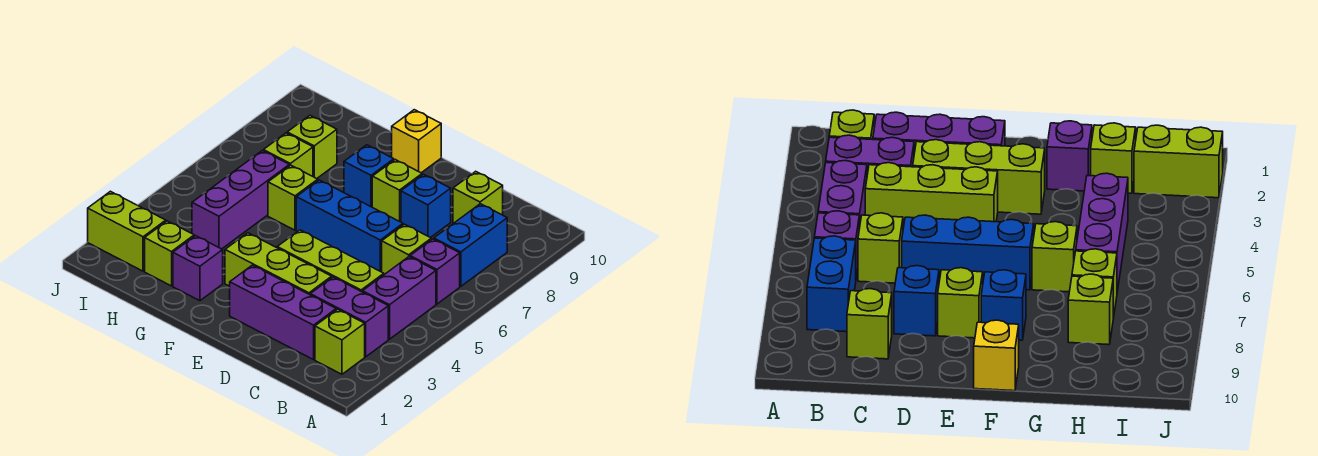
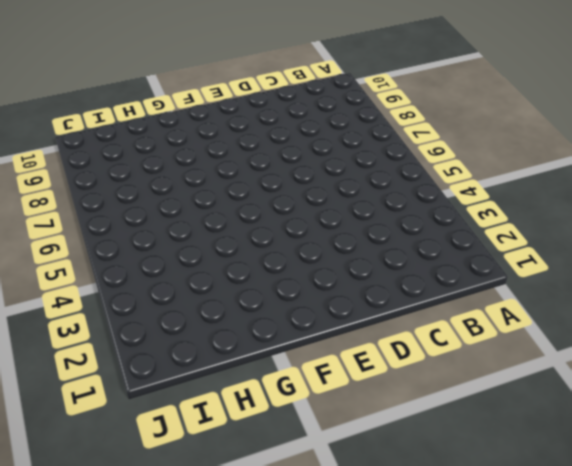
none -> lime brick B2 level 1
none -> purple brick B3:C3 level 1
none -> purple brick B4:B5 level 1

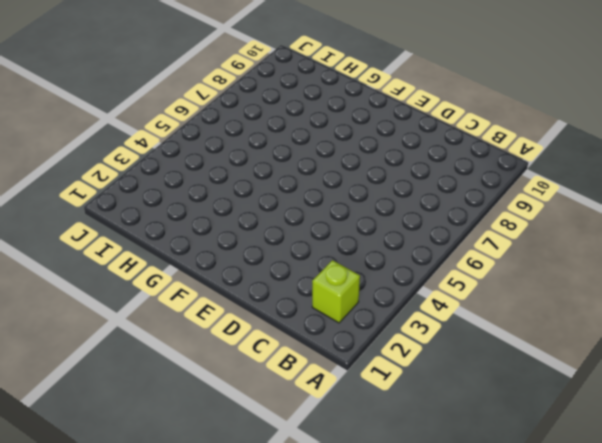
none -> purple brick B3:C3 level 1
none -> purple brick B4:B5 level 1
none -> purple brick B6 level 1

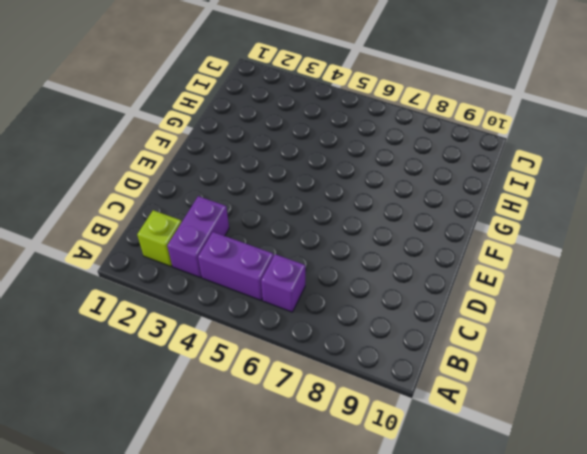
none -> blue brick B7:B8 level 1
none -> purple brick C2:E2 level 1
none -> lime brick C4:E4 level 1

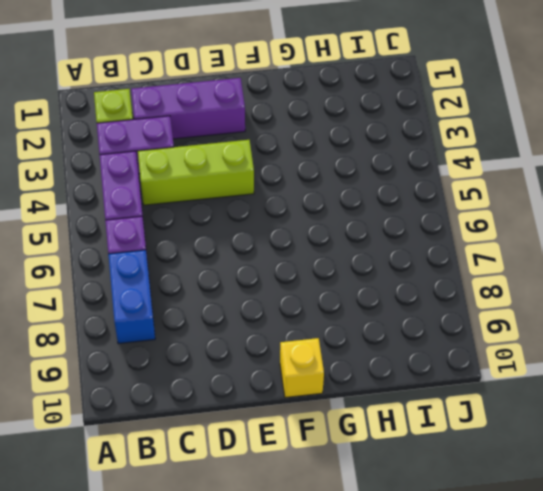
none -> lime brick C6 level 1
none -> lime brick C9 level 1
none -> lime brick D3:F3 level 1

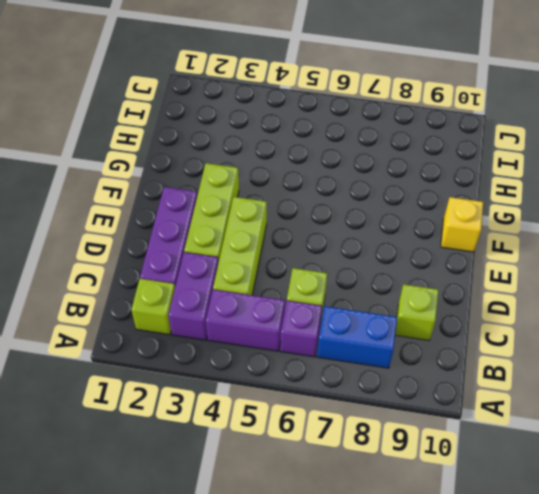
none -> blue brick D6:F6 level 1
none -> blue brick D8 level 1
none -> lime brick E8 level 1

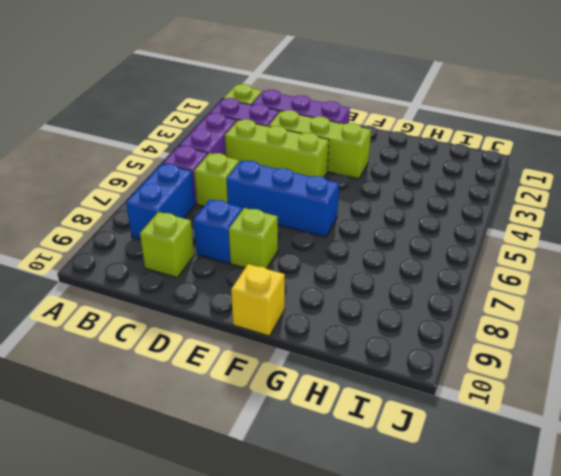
none -> blue brick F8 level 1
none -> purple brick G2 level 1
none -> lime brick G6 level 1

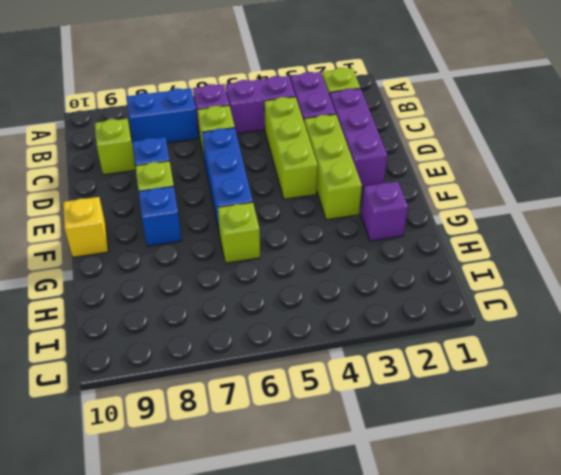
none -> lime brick H2 level 1
none -> purple brick H4:H6 level 1
none -> lime brick H7 level 1

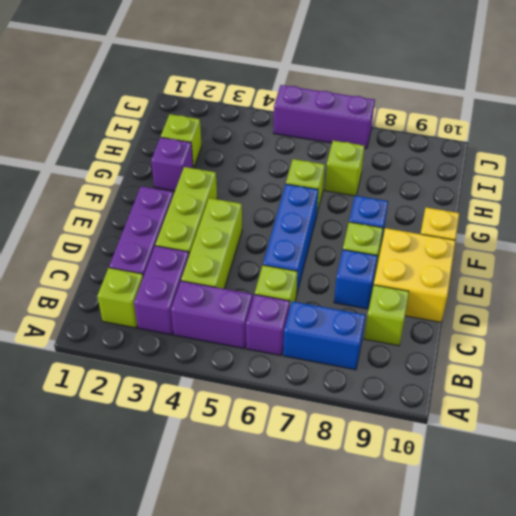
yellow brick D9:E10 level 1 -> none
purple brick J5:J7 level 1 -> purple brick H4:H6 level 1
none -> lime brick H8 level 1
none -> lime brick I2:J2 level 1

